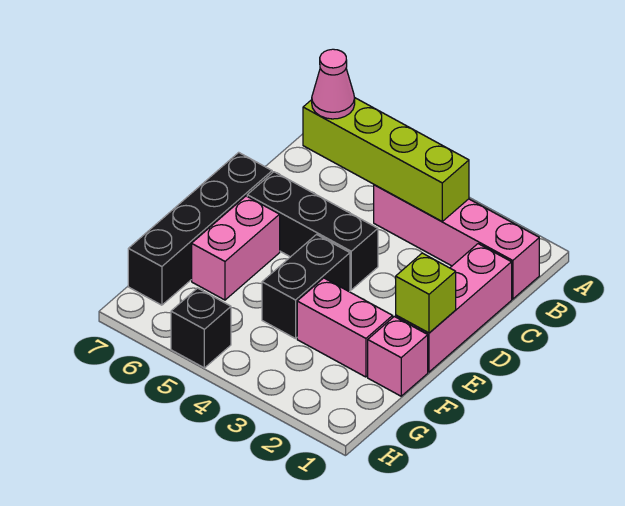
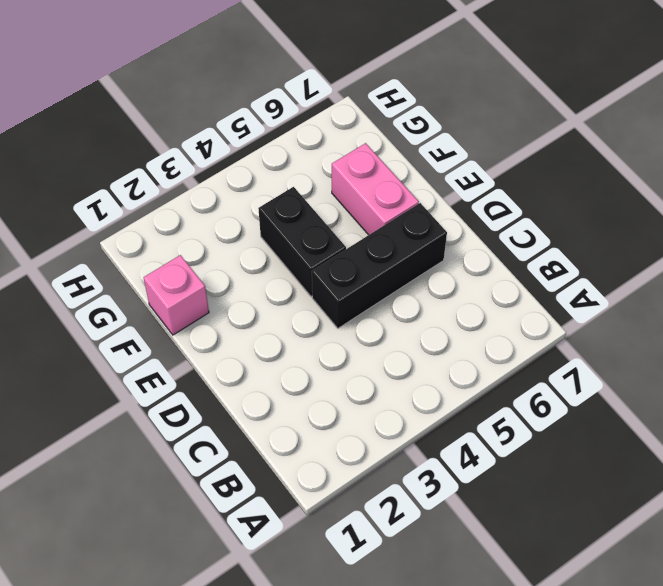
none -> pink brick B1:B4 level 1
none -> pink brick C1:E1 level 1
none -> black brick D7:G7 level 1

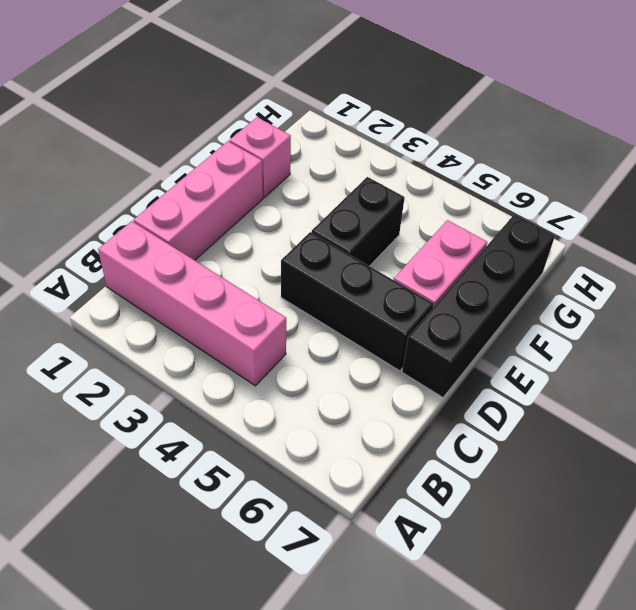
none -> pink brick F2:F3 level 1
none -> black brick H5 level 1
none -> lime brick B3:B6 level 2

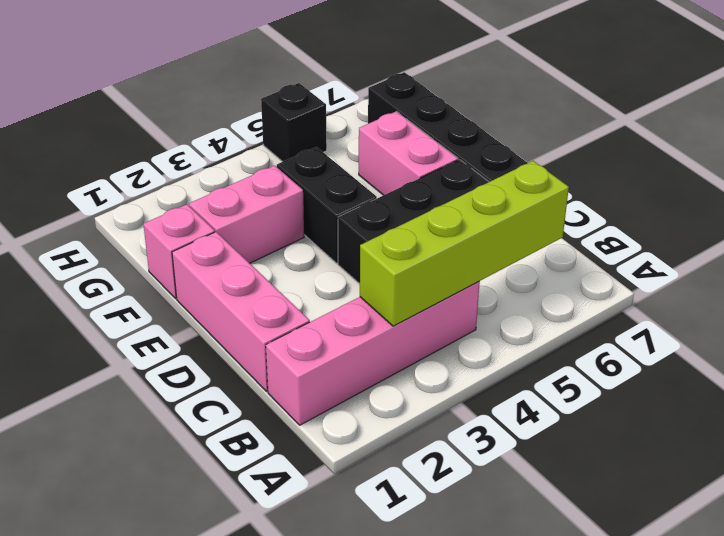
none -> lime brick E1 level 2
none -> pink cone B6 level 3

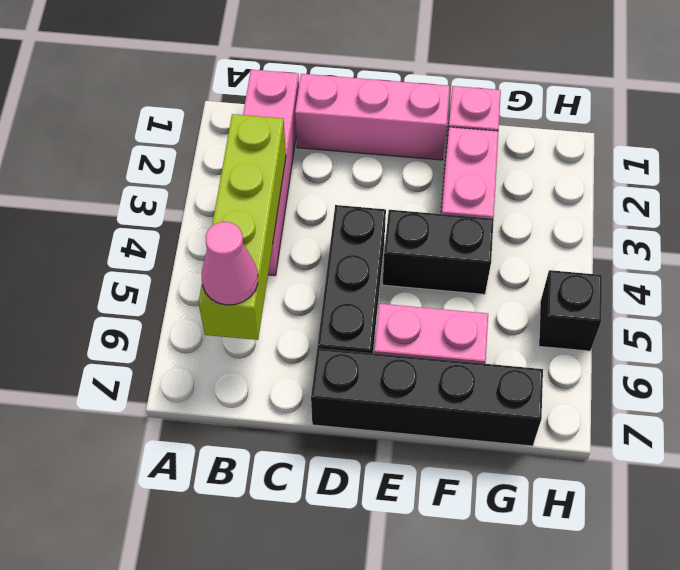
none -> lime brick E1 level 2

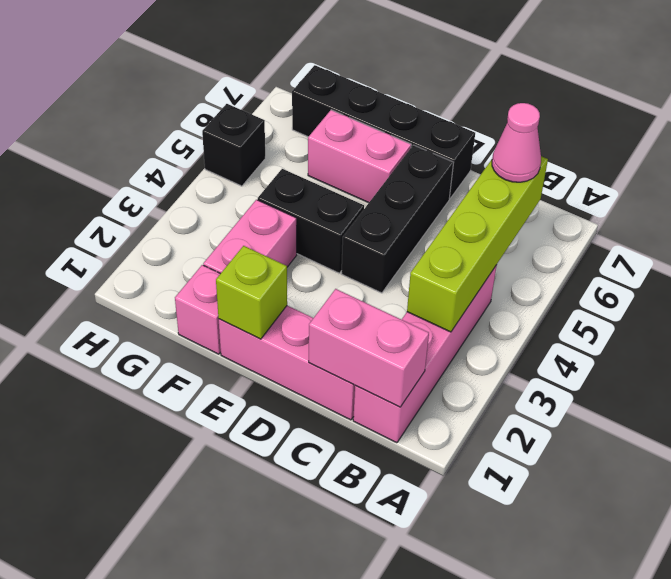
pink brick B1:C1 level 2 -> none

